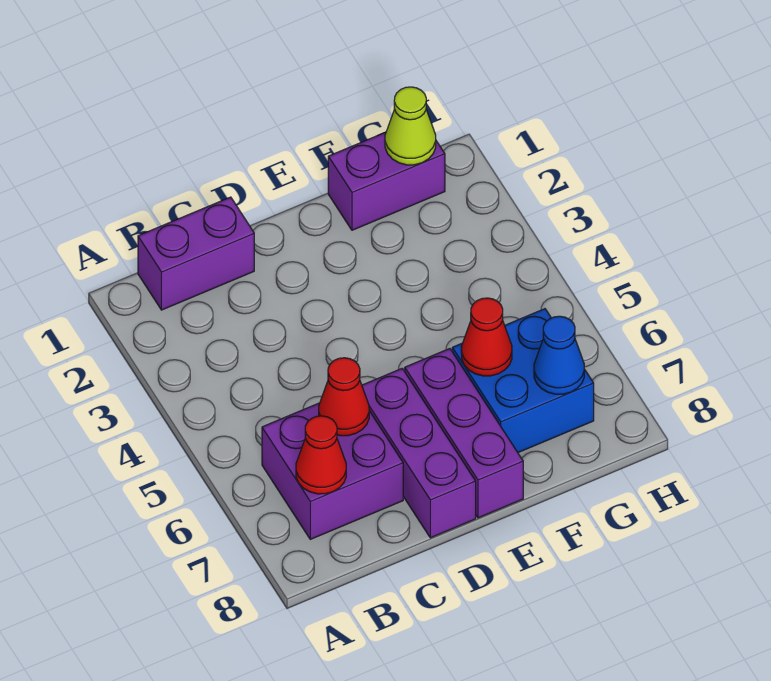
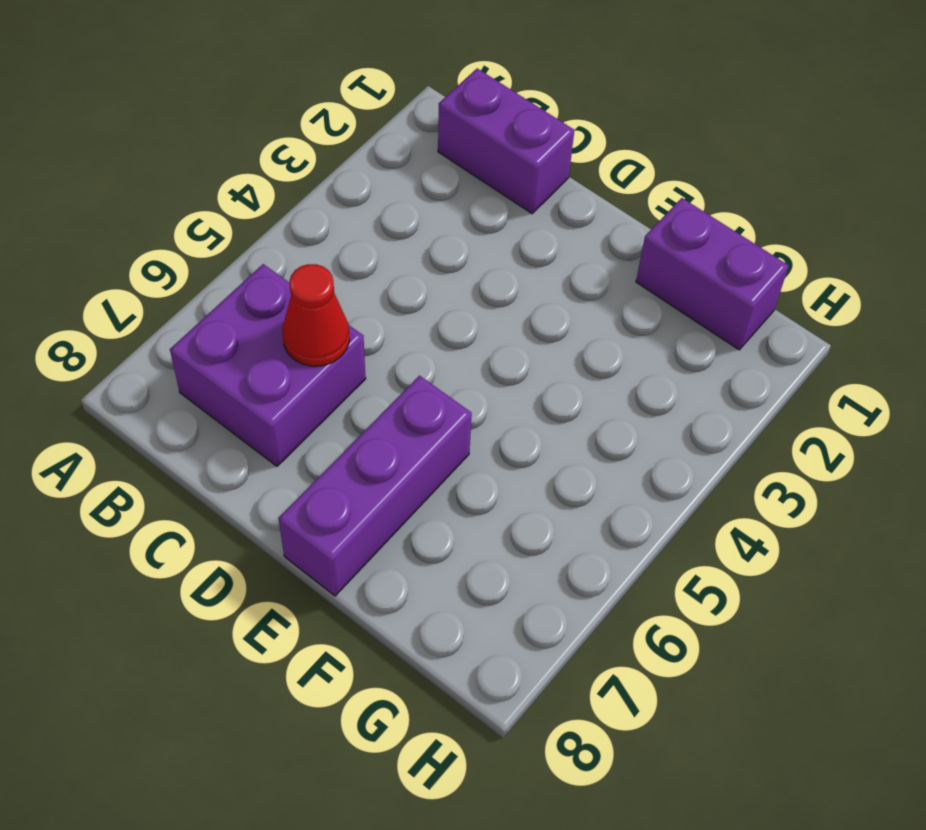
none -> purple brick D6:D8 level 1
none -> blue brick F6:G7 level 1

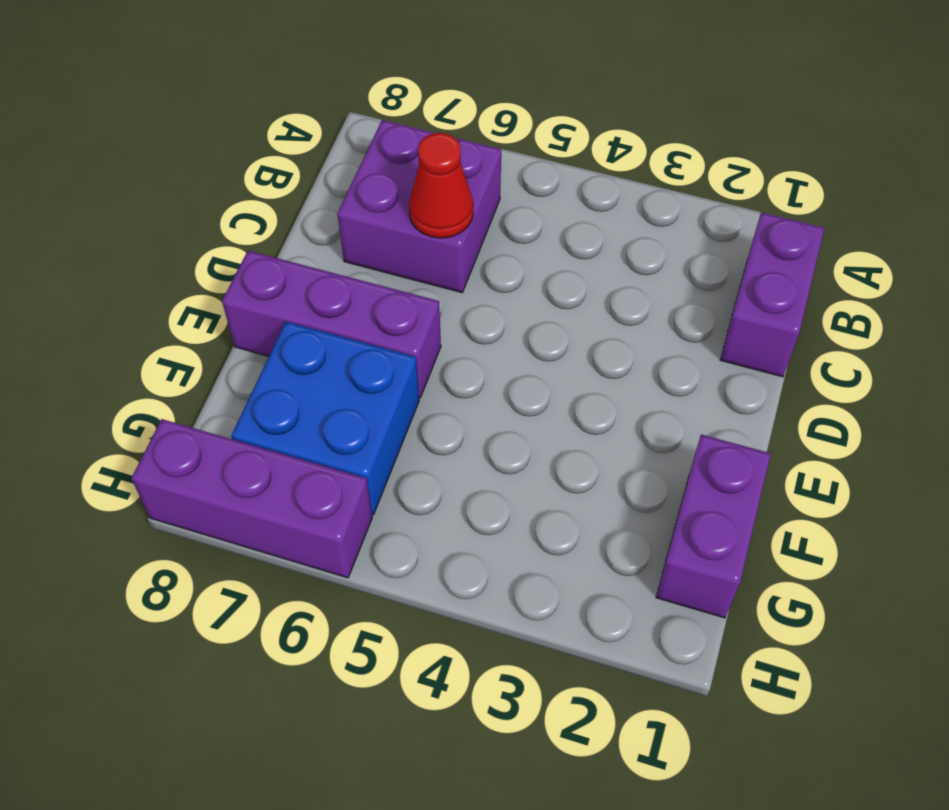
purple brick H6:H8 level 1 -> purple brick D6:D8 level 1
none -> red cone B7 level 2
none -> red cone F6 level 2

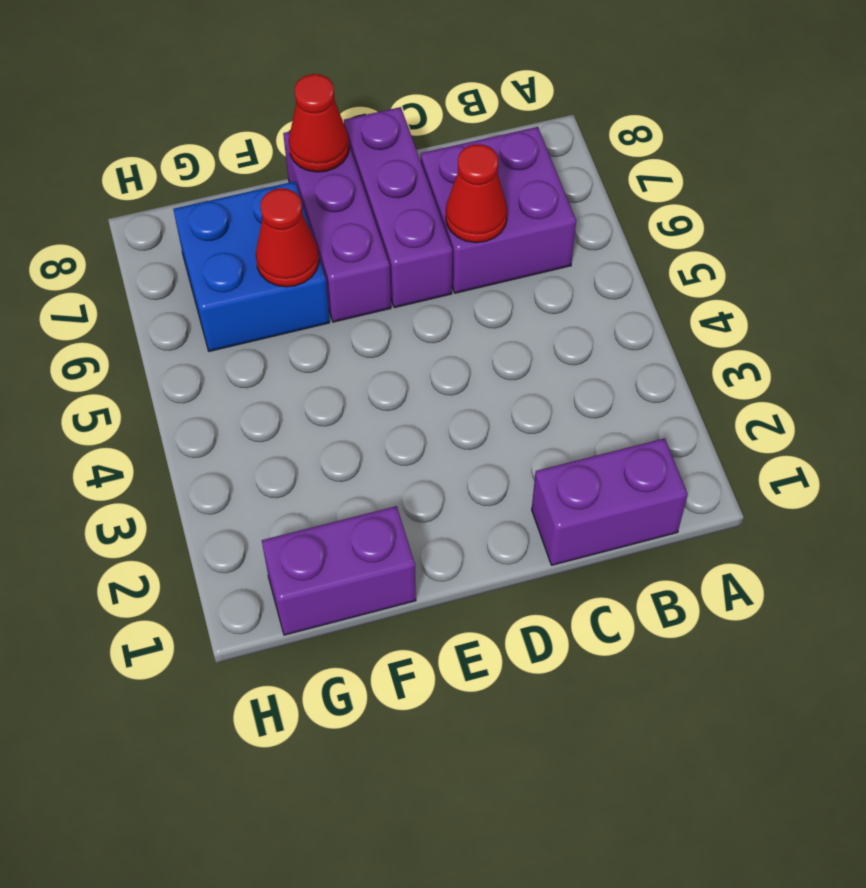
red cone E8 level 2 -> red cone B7 level 2
none -> lime cone G1 level 2
none -> blue cone G7 level 2

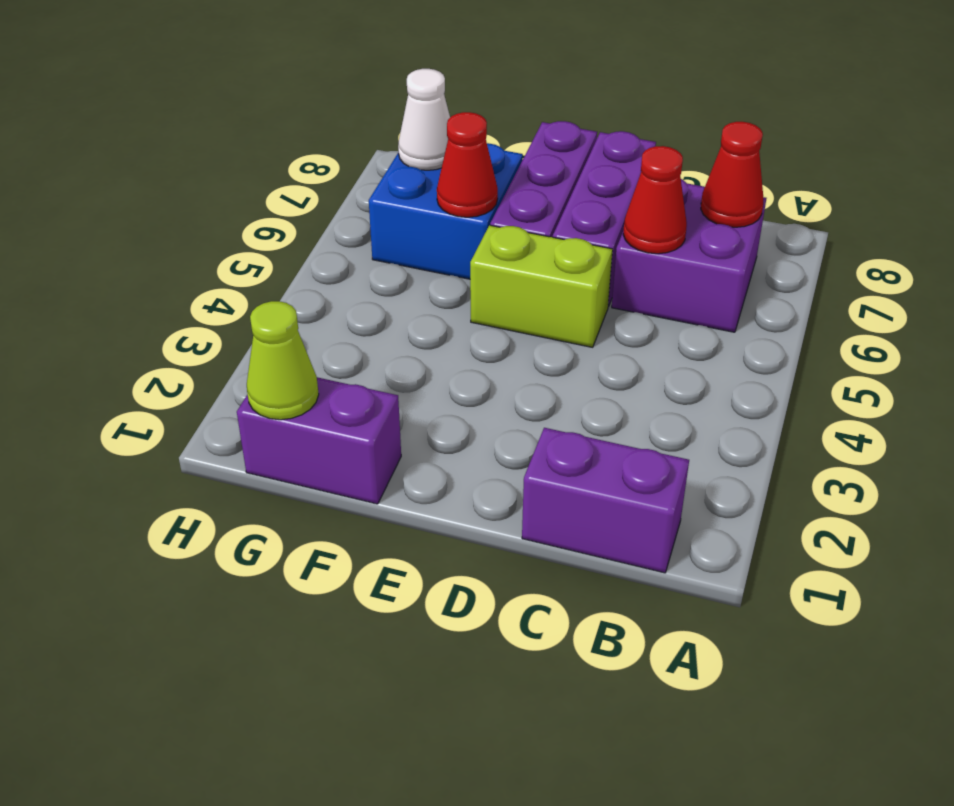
lime brick D5:E5 level 1 -> none
white cone G7 level 2 -> blue cone G7 level 2

